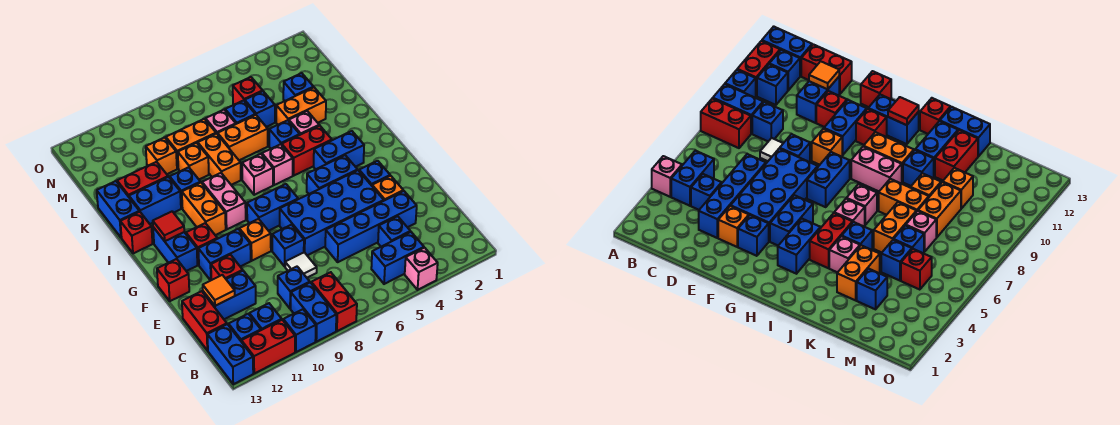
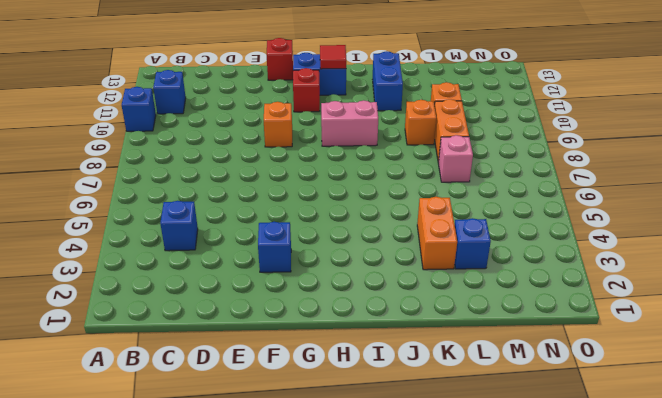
none -> pink brick A4 level 1
none -> red brick A8:B8 level 1
none -> blue brick A9:B9 level 1
none -> red brick A11:A12 level 1

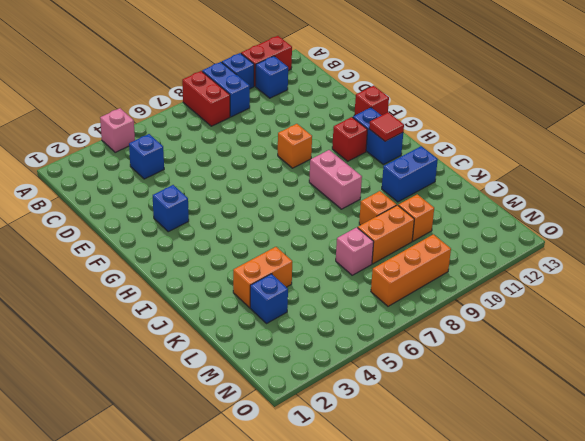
orange brick N7:N9 level 1 -> none
none -> blue brick A13:B13 level 1
none -> blue brick B4:B5 level 1
none -> blue brick B12 level 1
none -> blue brick C9 level 1

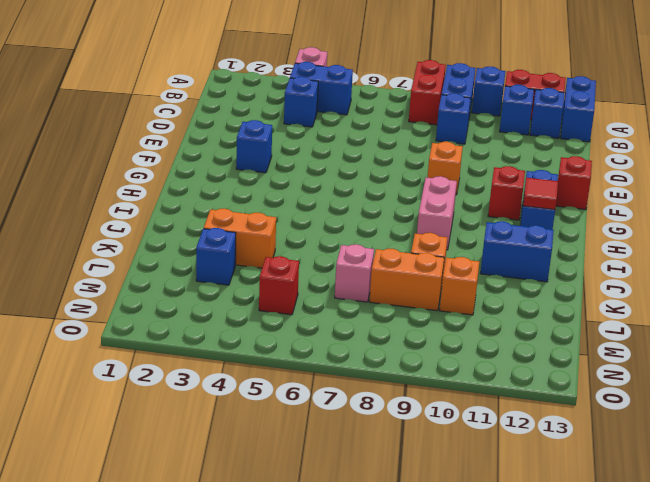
none -> red brick C13:D13 level 1
none -> blue brick D3:D6 level 1
none -> white tile D8 level 1
none -> blue brick D11:D12 level 1

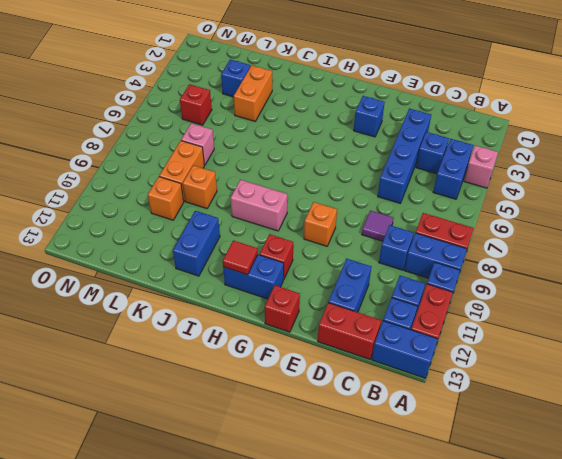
purple tile D8 level 1 -> white tile D8 level 1
none -> orange brick E3 level 1
none -> blue brick E4:F7 level 1
none -> blue brick E8 level 1
none -> red brick E11 level 1

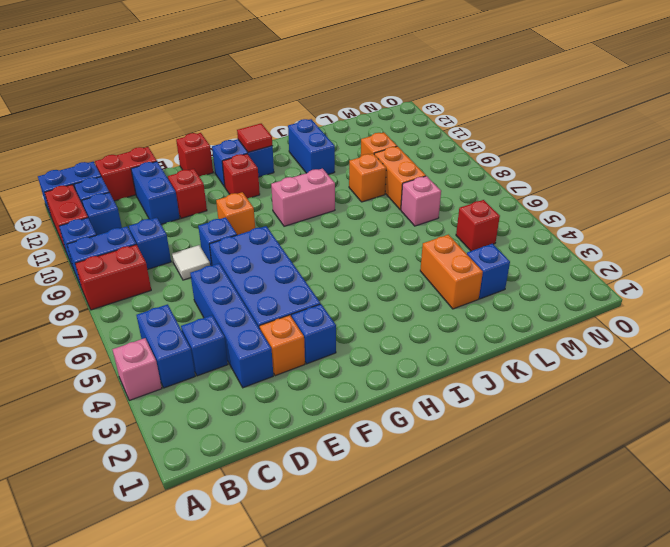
none -> blue brick F10:F11 level 1
none -> blue brick G4:G5 level 1
none -> blue brick G7:G8 level 1
none -> blue brick H3:H4 level 1

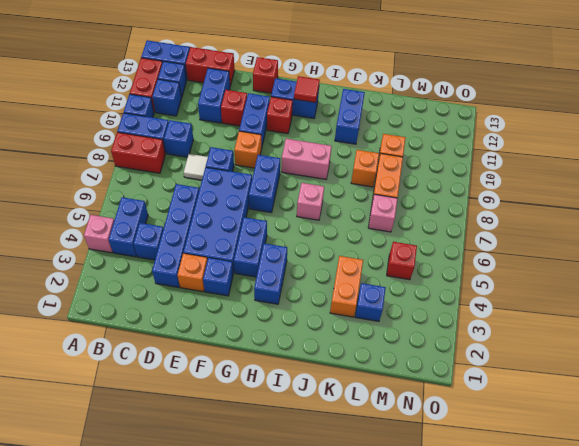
none -> orange brick H10:I10 level 1
none -> red brick I4:I5 level 1
none -> pink brick I6 level 1
none -> red brick I13 level 1

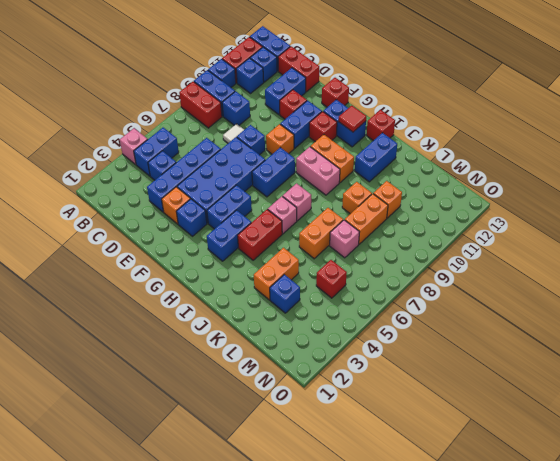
none -> pink brick J4 level 1
none -> blue brick J5 level 1
none -> orange brick J8:K8 level 1
none -> blue brick J10 level 1

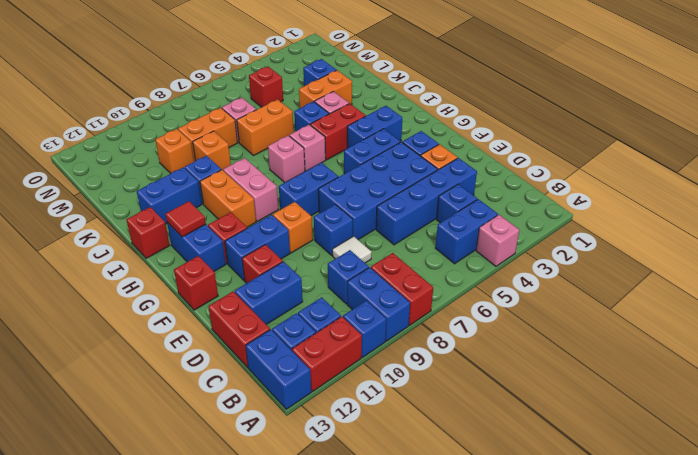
none -> orange brick J8:K8 level 1
none -> blue brick J13:K13 level 1
none -> red brick K11:K12 level 1
none -> blue brick L5 level 1

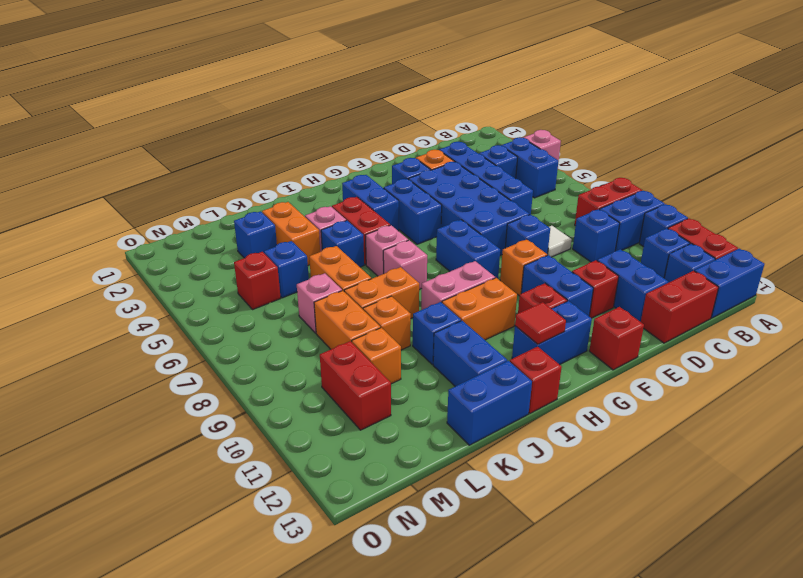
red brick M10:M11 level 1 -> red brick K11:K12 level 1
none -> blue brick L6 level 1
none -> orange tile D12 level 2

